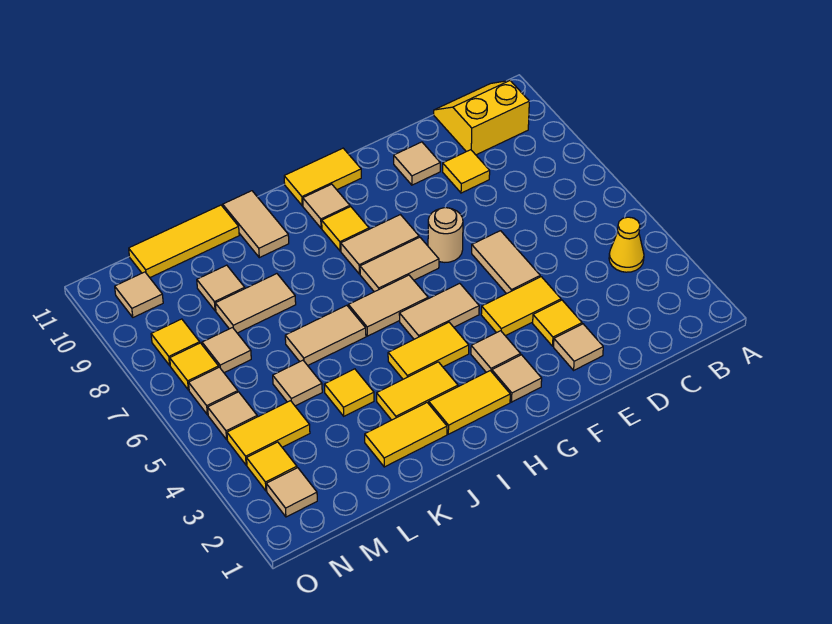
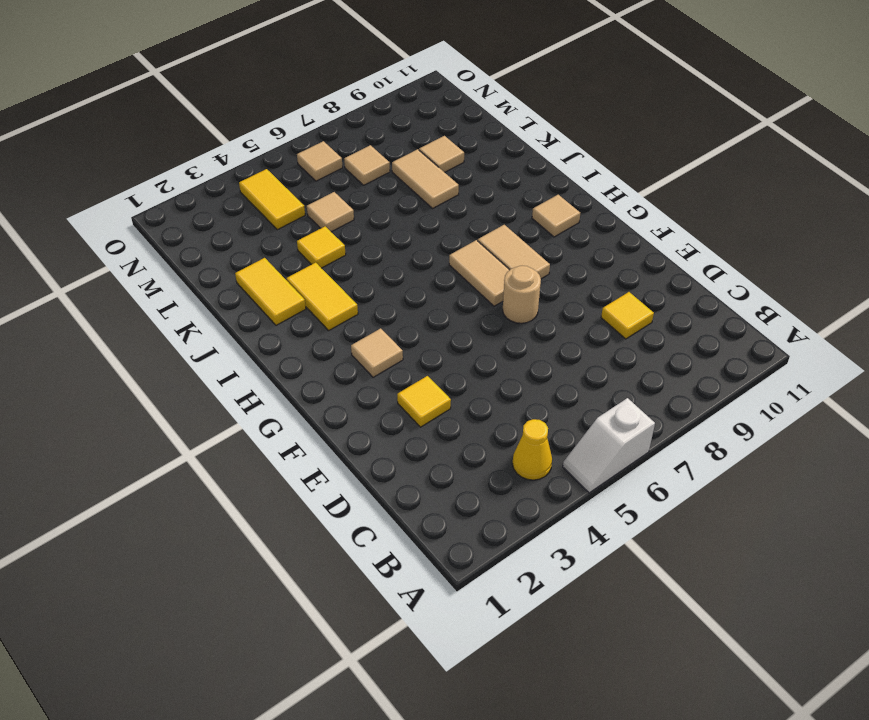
white slope A5:A6 level 1 top 6 -> none
none -> yellow slope B10:C11 level 1 top 10
none -> tan tile E2 level 1
none -> yellow tile E4:F4 level 1
none -> tan tile E5:E6 level 1

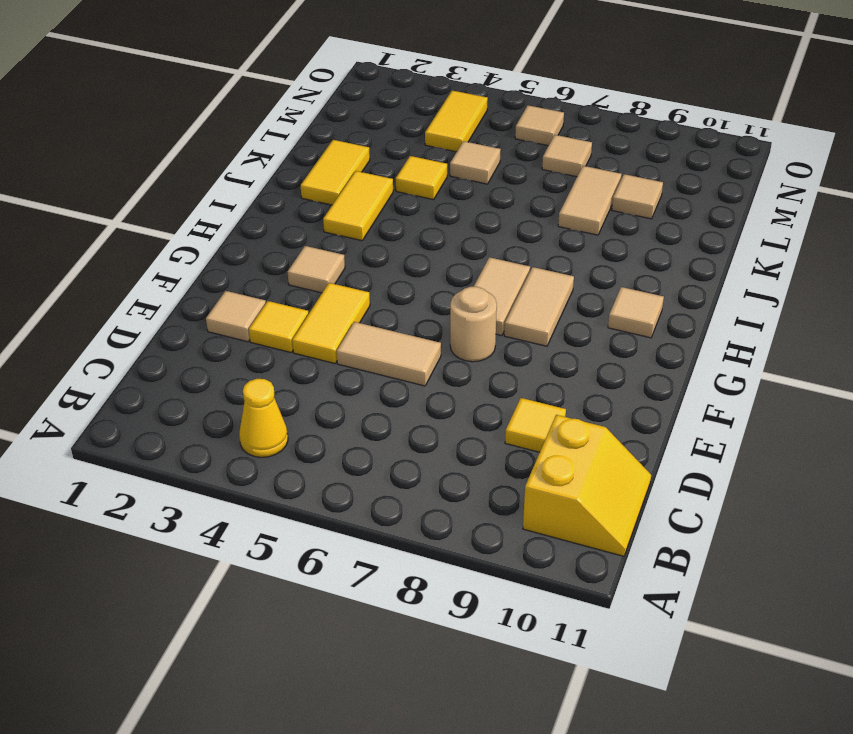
none -> tan tile E10 level 1
none -> tan tile G2 level 1
none -> tan tile G5:H5 level 1
none -> yellow tile G11:H11 level 1

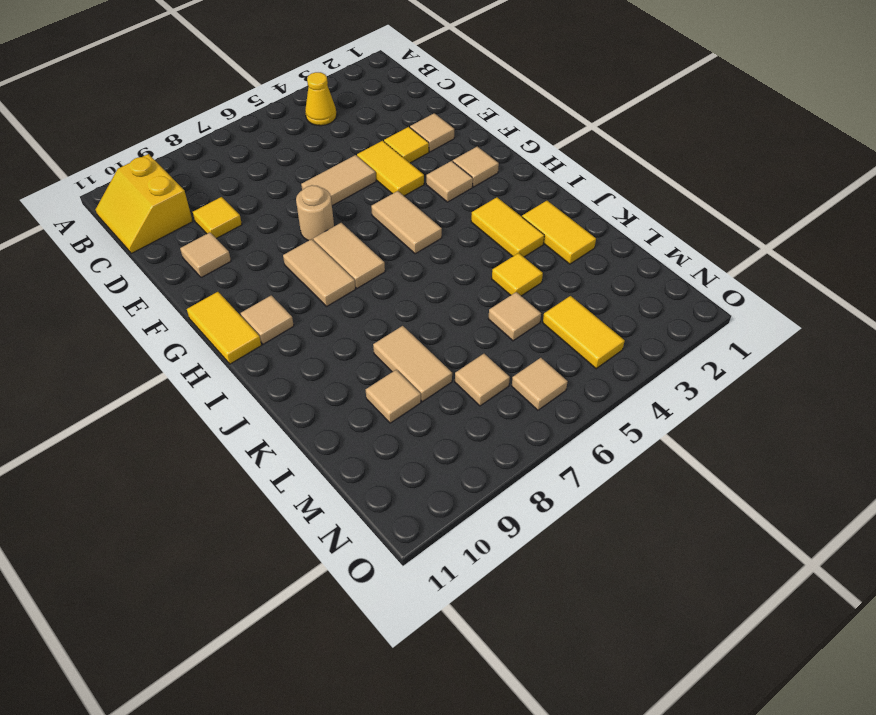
none -> yellow tile H2:I2 level 1
none -> yellow tile H4:I4 level 1
none -> tan tile H6:I6 level 1
none -> yellow tile H9 level 1

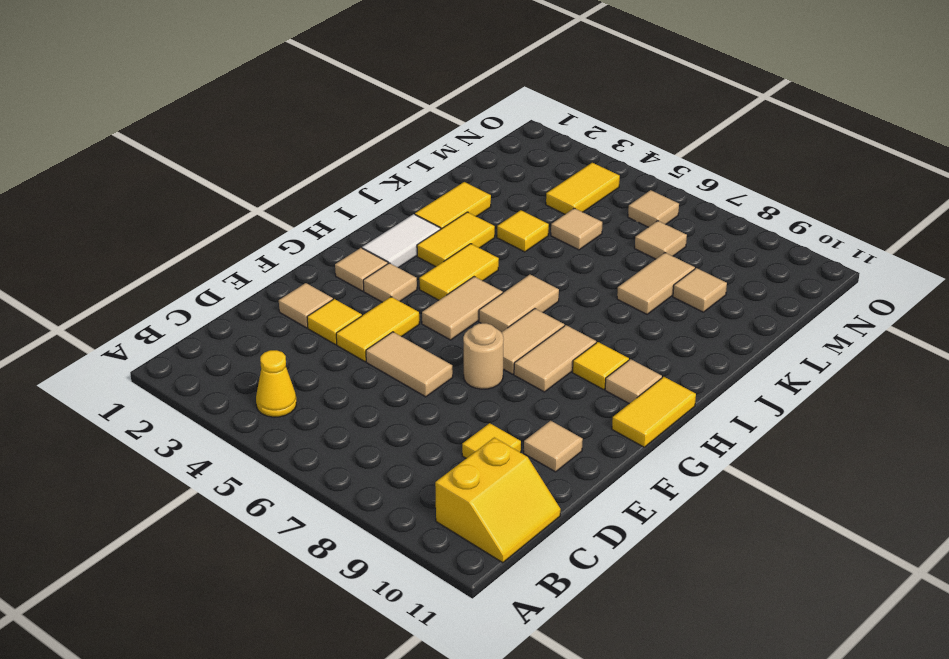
white tile H2:I2 level 1 -> yellow tile H2:I2 level 1
none -> tan tile J6:K6 level 1
none -> tan tile J10:J11 level 1
none -> yellow tile K11:M11 level 1
none -> tan tile N2 level 1

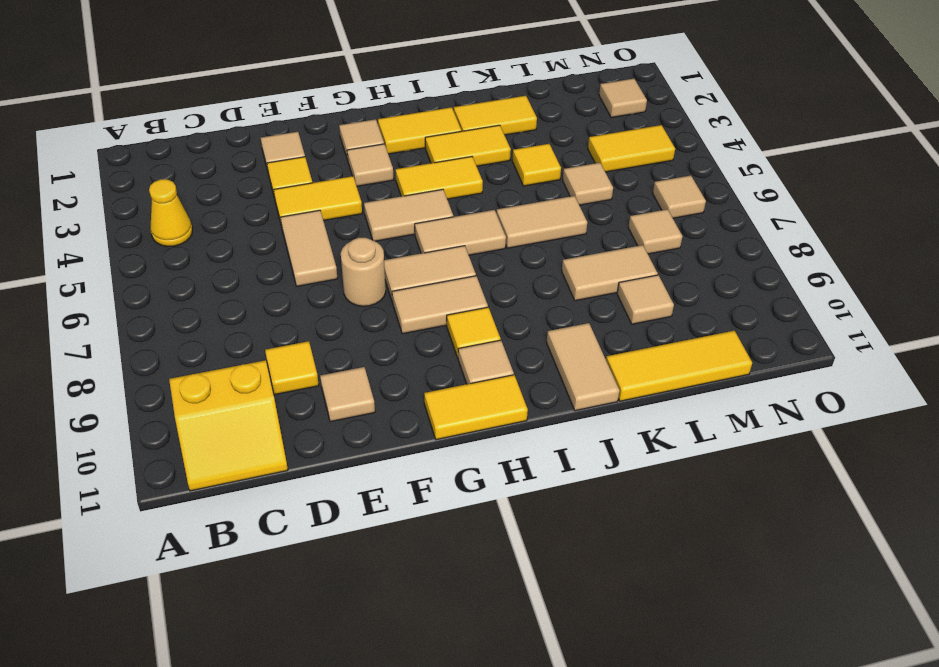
none -> yellow tile N3 level 1
none -> tan tile N5 level 1
none -> yellow tile N7 level 1
none -> yellow tile N8 level 1

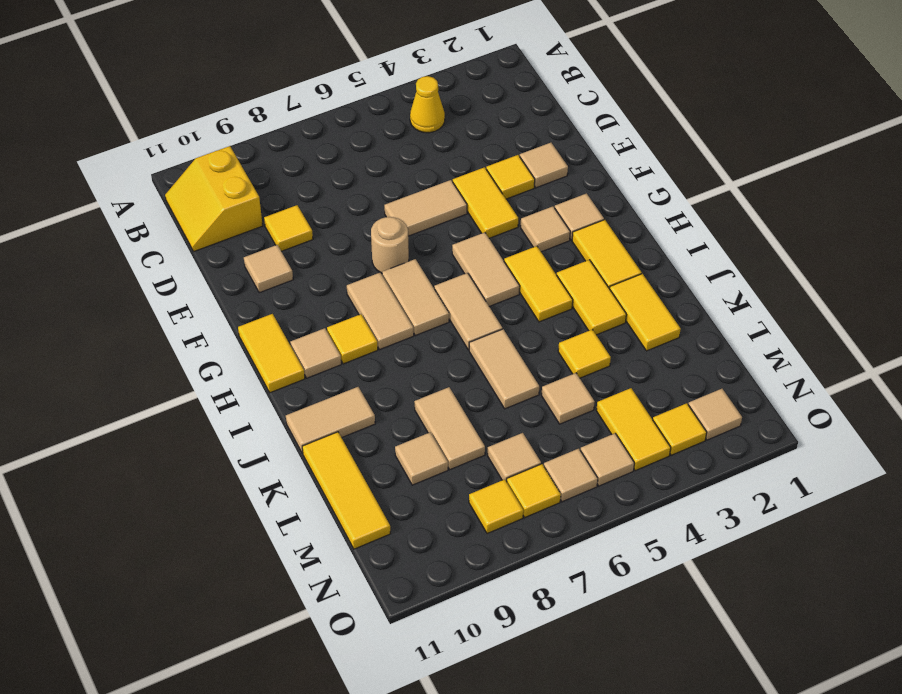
none -> tan tile N10 level 1

